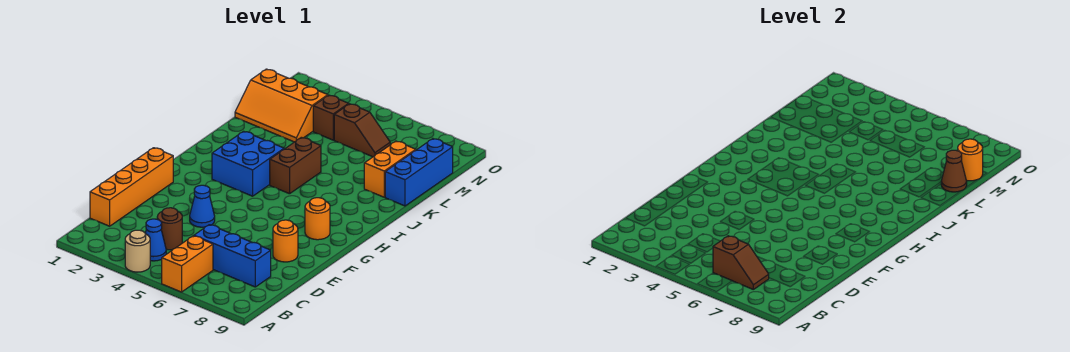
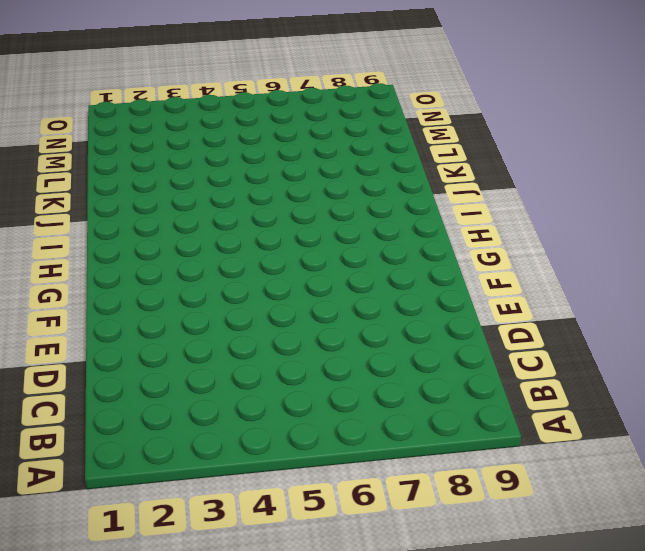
none -> tan round brick A4 level 1
none -> orange brick A6:B6 level 1
none -> blue cone B4 level 1

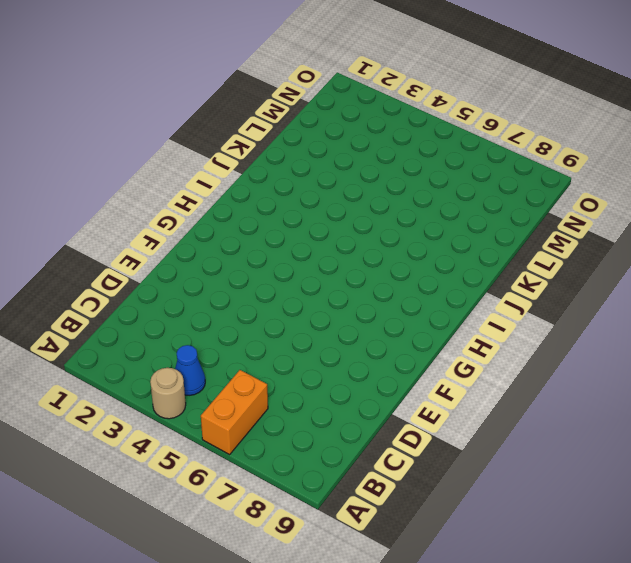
none -> orange brick C1:F1 level 1
none -> brown round brick C4 level 1
none -> blue brick C6:C8 level 1

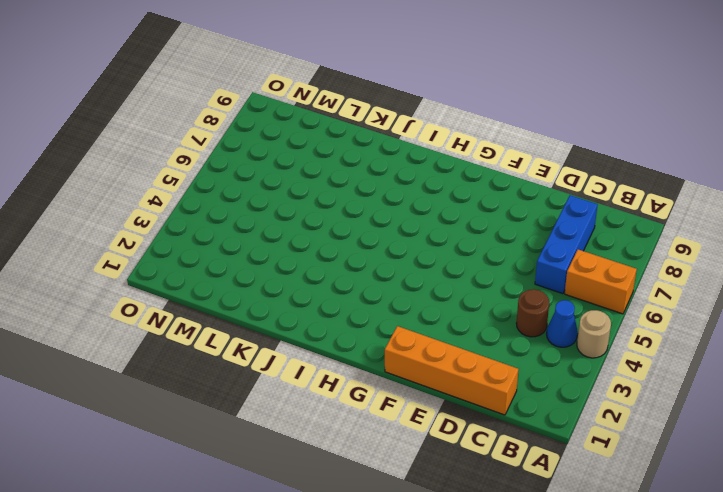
none -> blue cone E4 level 1
none -> orange round brick E8 level 1
none -> orange round brick G8 level 1

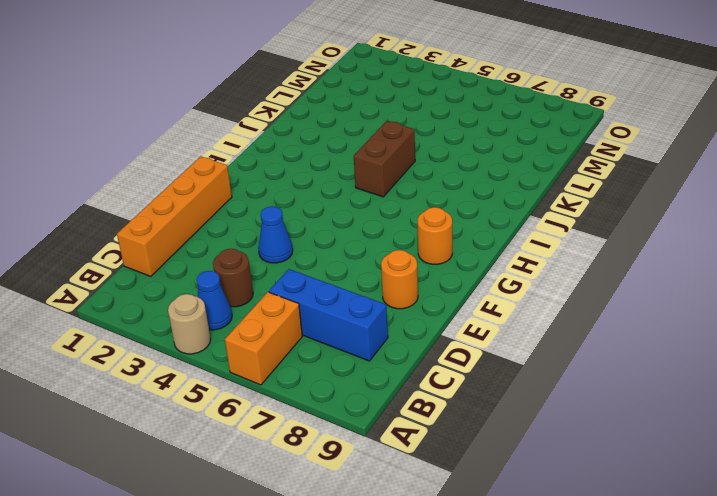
none -> blue brick H3:I4 level 1
none -> orange brick K8:L8 level 1
none -> blue brick K9:M9 level 1

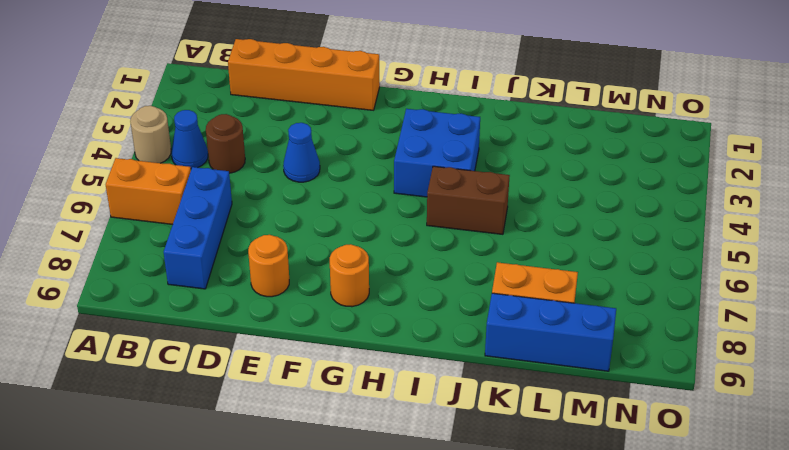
none -> orange slope L1:M3 level 1 top M
none -> brown brick M4 level 1
none -> brown slope M5:M6 level 1 top 5

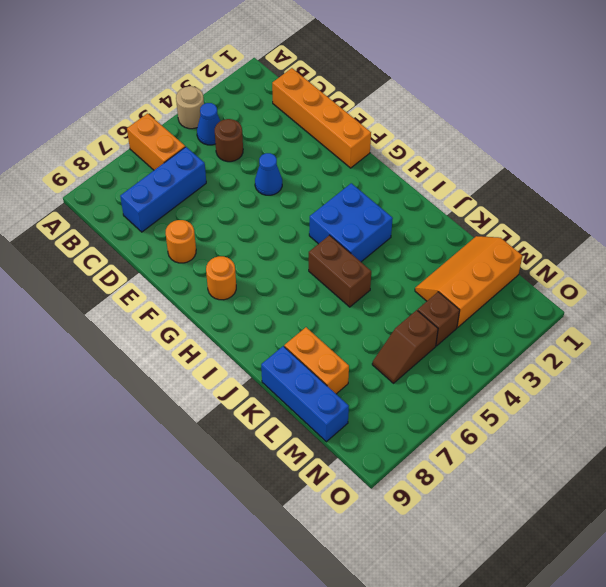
none -> brown slope B6:B7 level 2 top 6
none -> brown cone L9 level 2
none -> orange round brick M9 level 2

